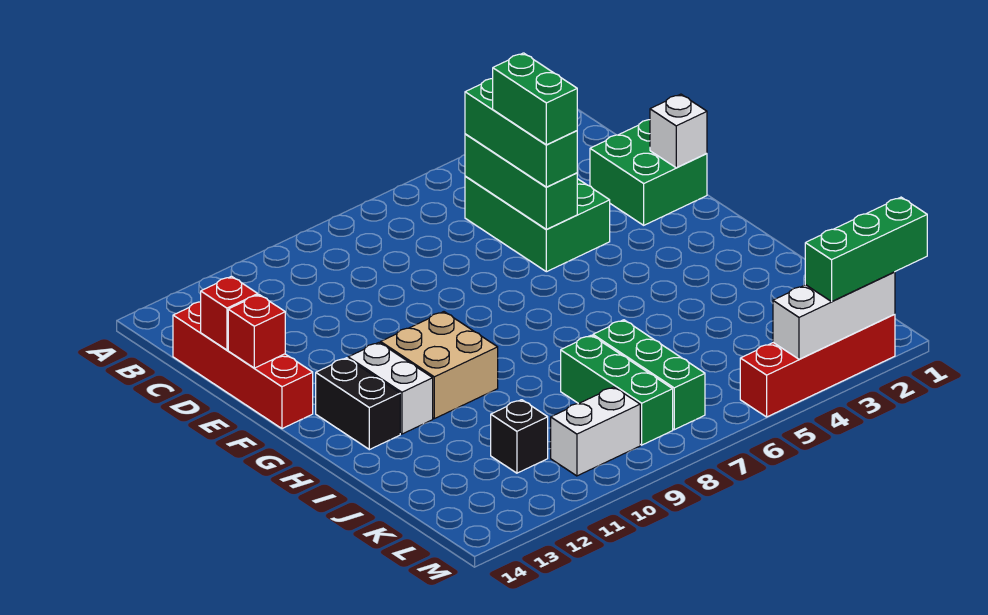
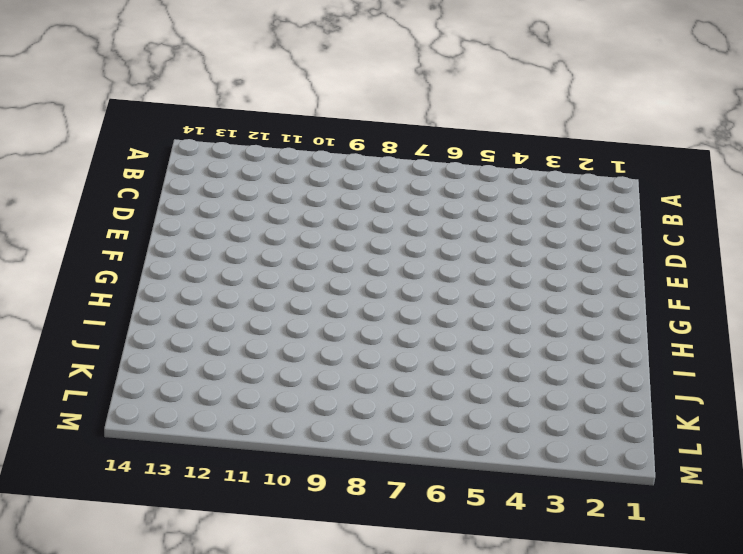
none -> green brick C4:E5 level 1
none -> red brick C14:F14 level 1
none -> green brick D1:E2 level 1

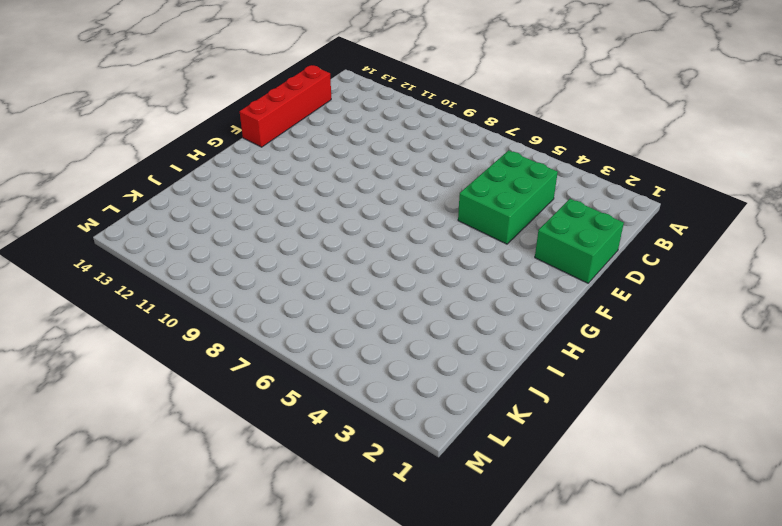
none -> tan brick G10:H11 level 1
none -> white brick G12:H12 level 1
none -> black brick G13:H13 level 1

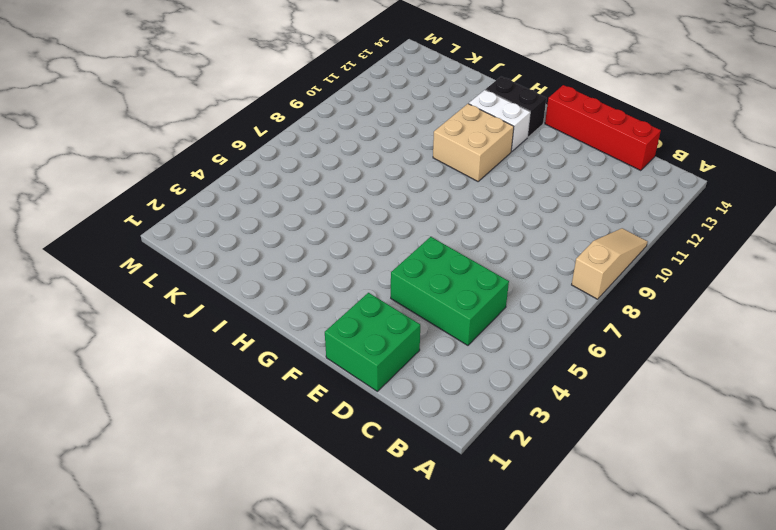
tan slope A8:A10 level 1 top 8 -> none
none -> green brick J7:L7 level 1
none -> green brick J8:L8 level 1
none -> black brick K11 level 1

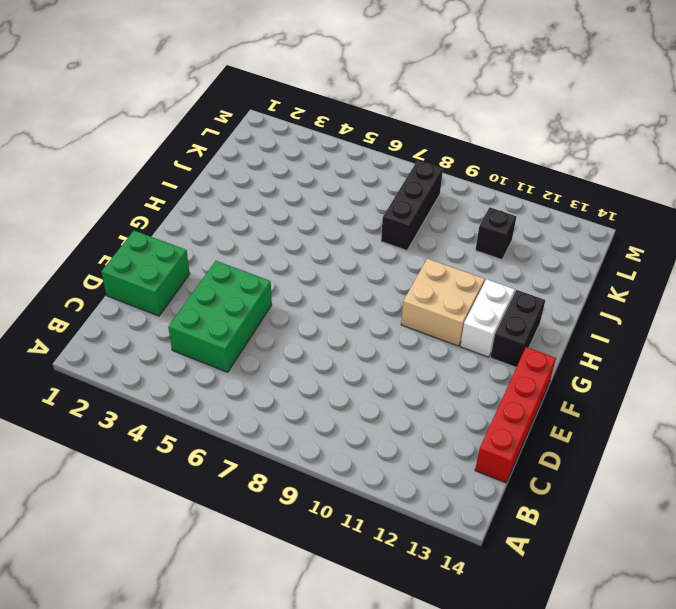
black brick J8:L8 level 1 -> green brick J8:L8 level 1
none -> green brick J7:L7 level 1
none -> white brick L9:L10 level 1
none -> red brick M2:M5 level 1

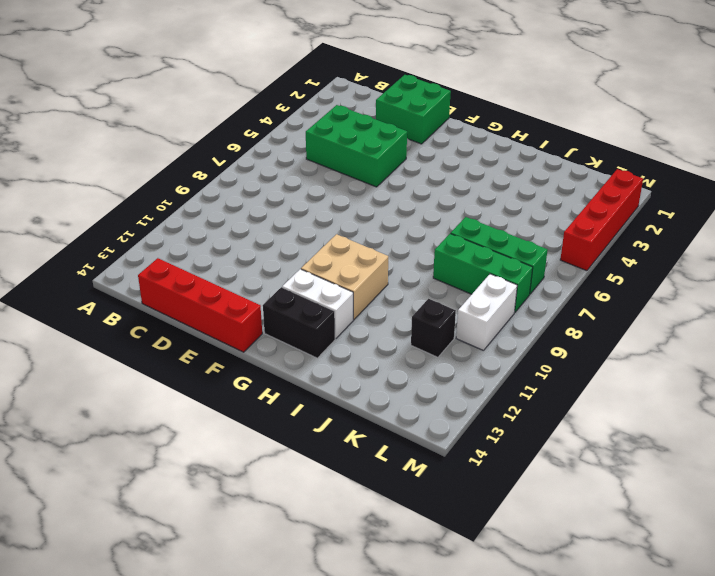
none -> green brick C5:E5 level 2
none -> red brick D14 level 2
none -> white brick E1 level 2

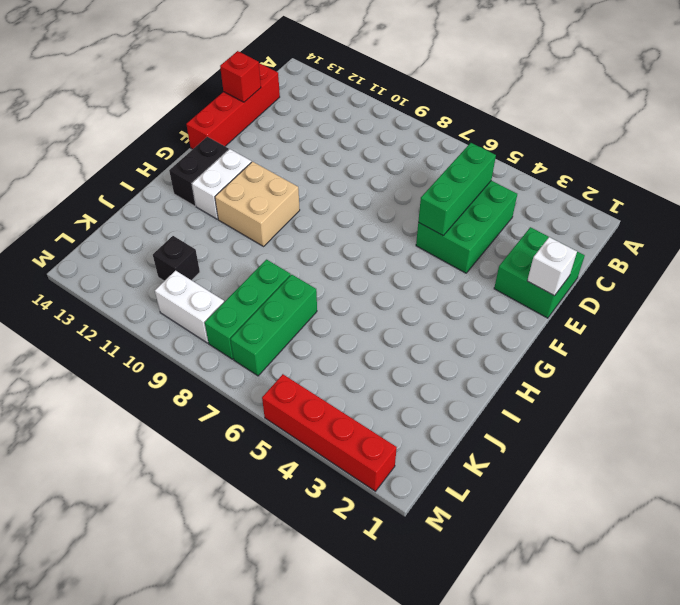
none -> red brick E14 level 2
none -> white brick M2:M4 level 2
none -> green brick C5:E5 level 3

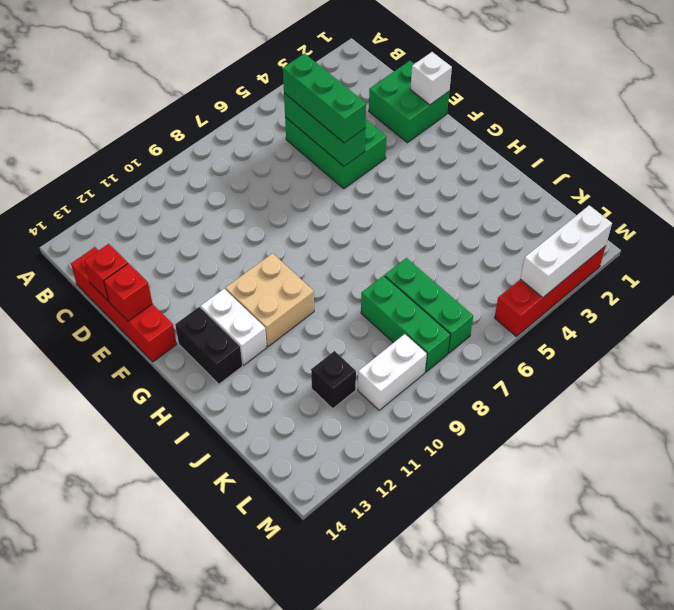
none -> green brick M1:M3 level 3
none -> green brick D5:E5 level 4

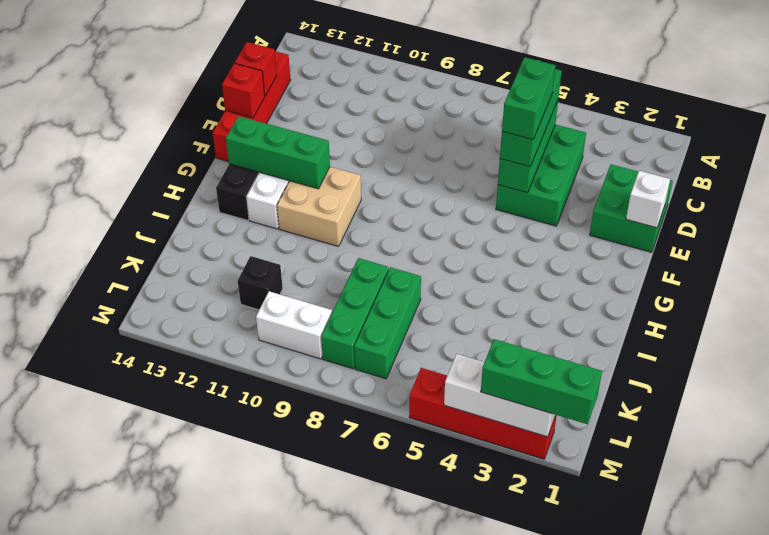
green brick G11:G13 level 2 -> none

